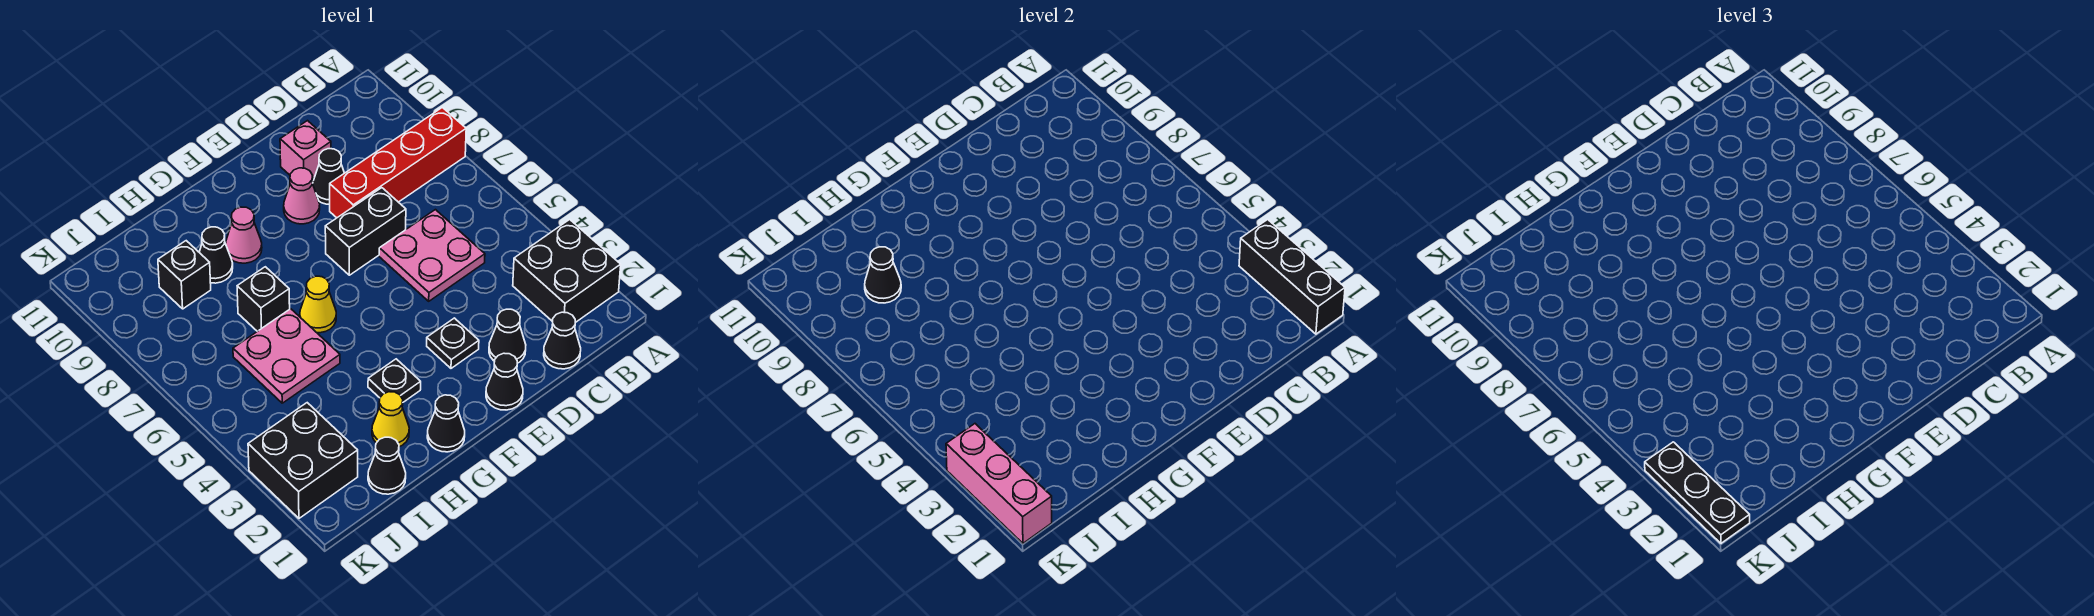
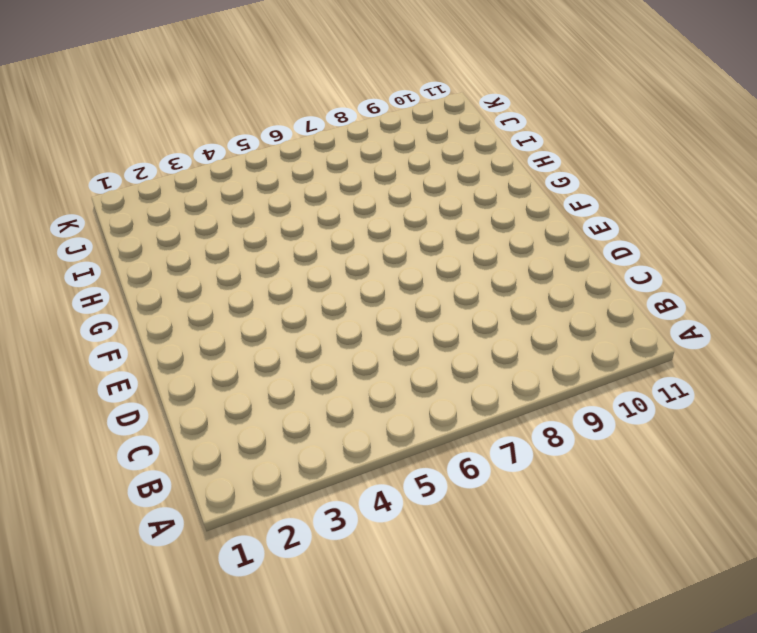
none -> black brick A2:B3 level 1
none -> red brick A8:D8 level 1
none -> black cone C1 level 1

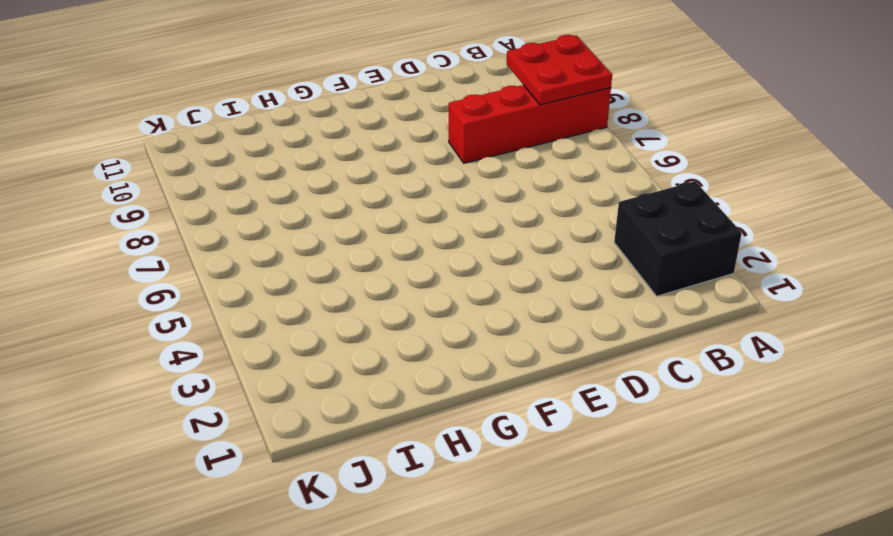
red plate A8:B9 level 2 -> none
none -> black cone C1 level 1
none -> pink plate C5:D6 level 1
none -> black cone D2 level 1

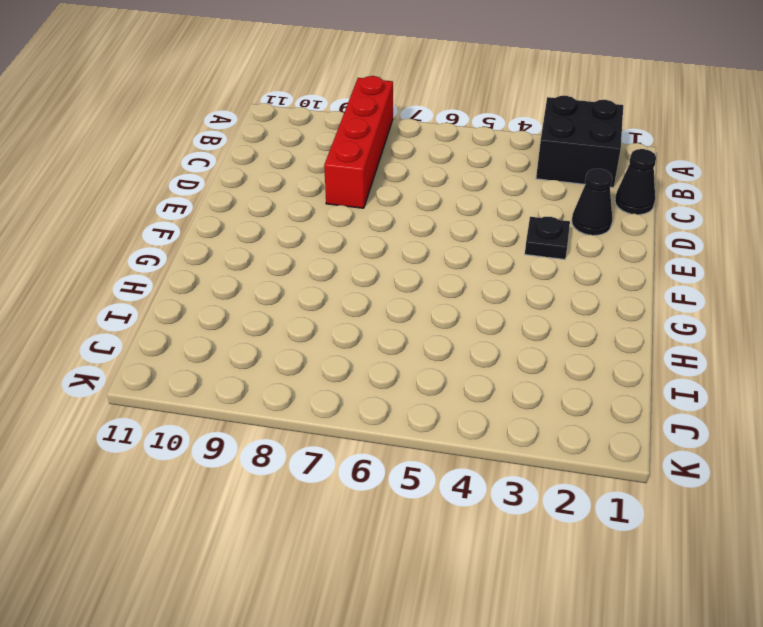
none -> pink plate C5:D6 level 1
none -> black brick D7:E7 level 1
none -> black cone D9 level 1

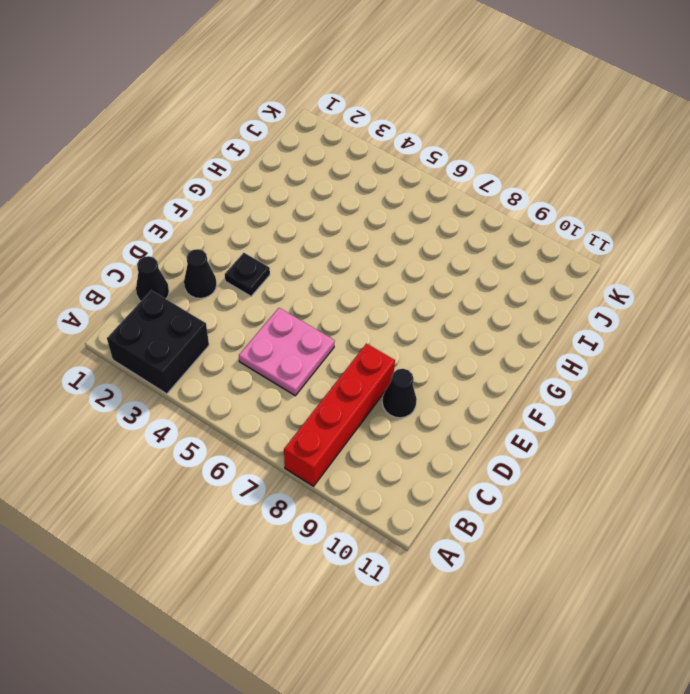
none -> black brick D7:E7 level 1
none -> pink brick D10 level 1
none -> black cone E1 level 1

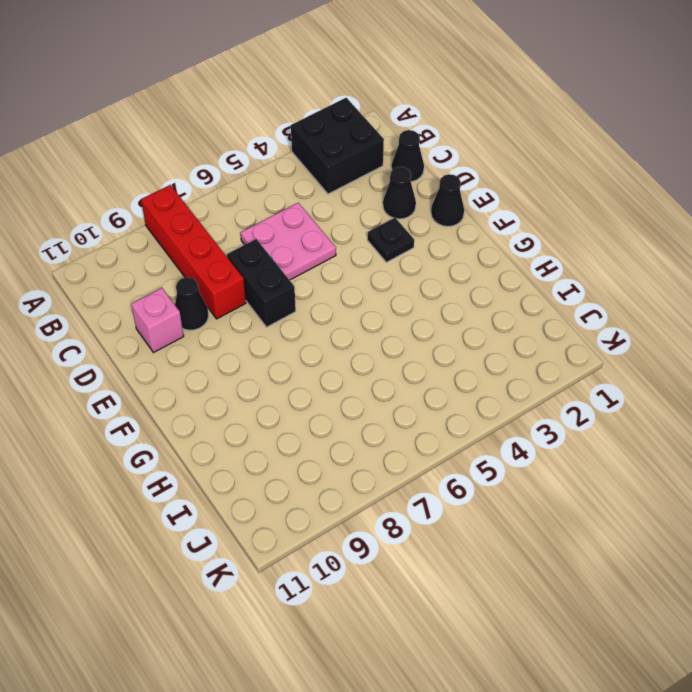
none -> pink cone E9 level 1
none -> black cone G1 level 1
none -> black plate G3 level 1

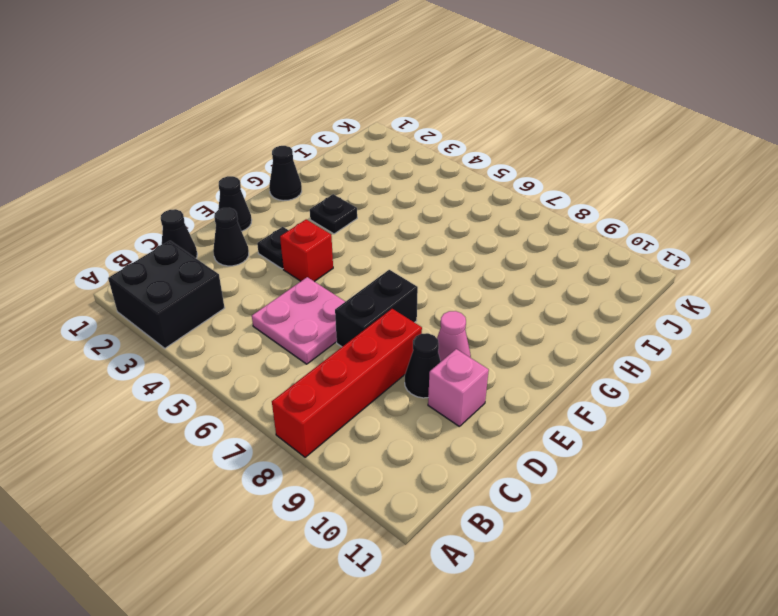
red brick E4 level 1 -> none
none -> yellow cone G6 level 1
none -> pink cone G9 level 1
none -> yellow cone H2 level 1

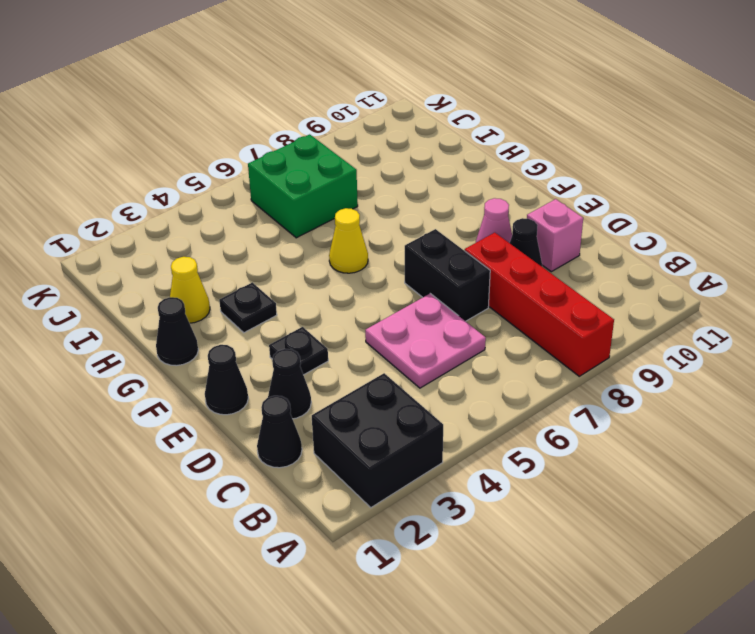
green brick I6:J7 level 1 -> pink plate H5:I6 level 1
none -> pink cone G9 level 1
none -> black brick H7 level 1
none -> black cone H9 level 1

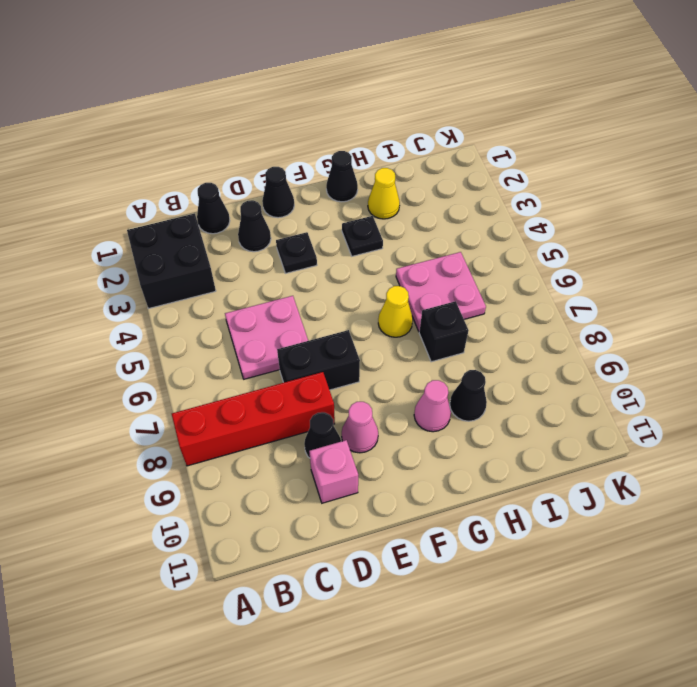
none -> black cone I1 level 1
none -> black brick I9 level 1
none -> black brick J2:K3 level 1

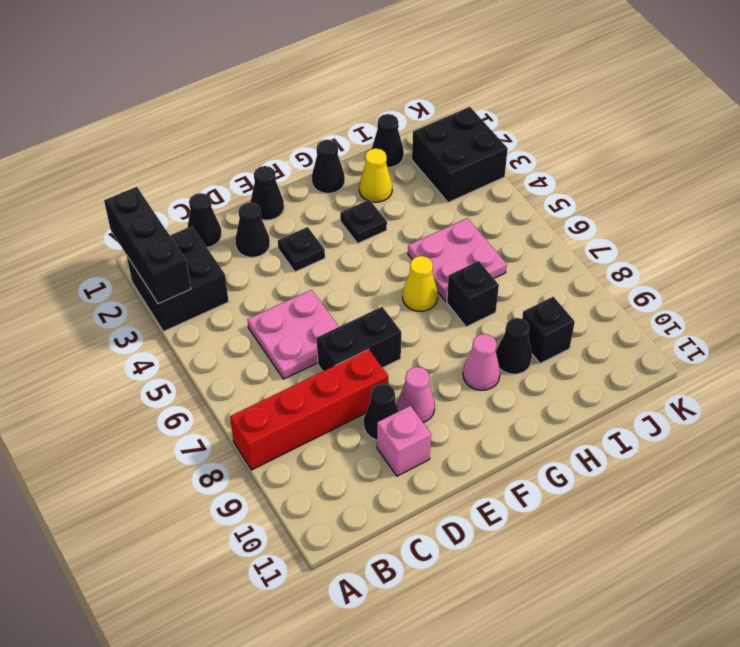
none -> black cone I9 level 2
none -> pink brick K1:K3 level 2
none -> black plate K1:K3 level 3

